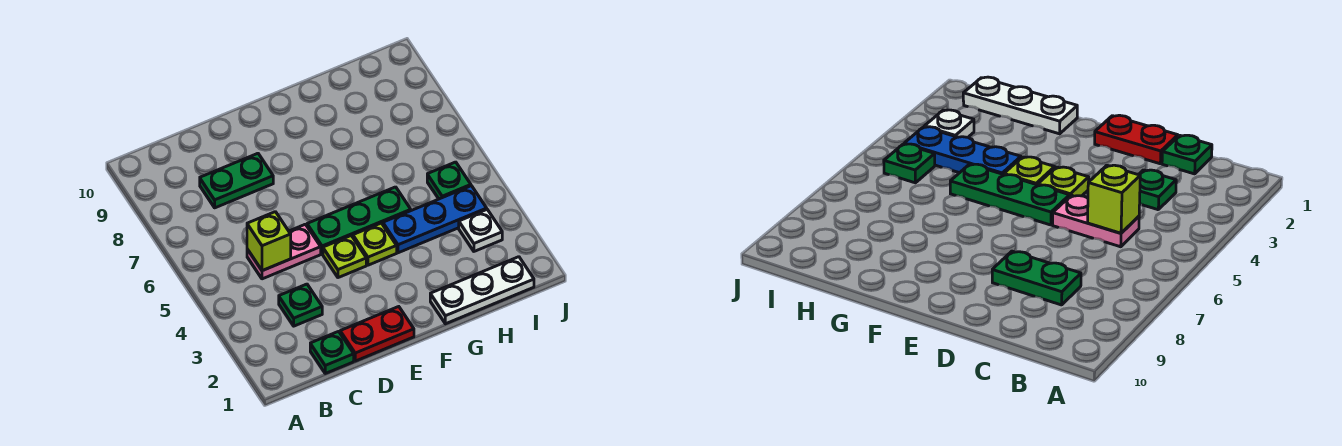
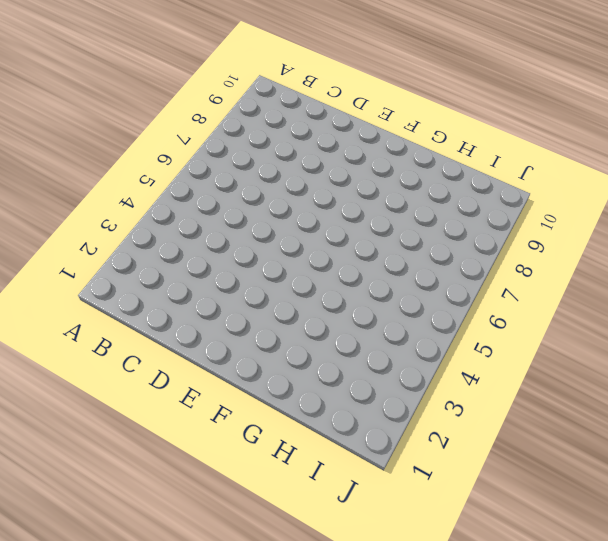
none -> green plate C1 level 1
none -> green plate C3 level 1
none -> pink plate C5:D5 level 1

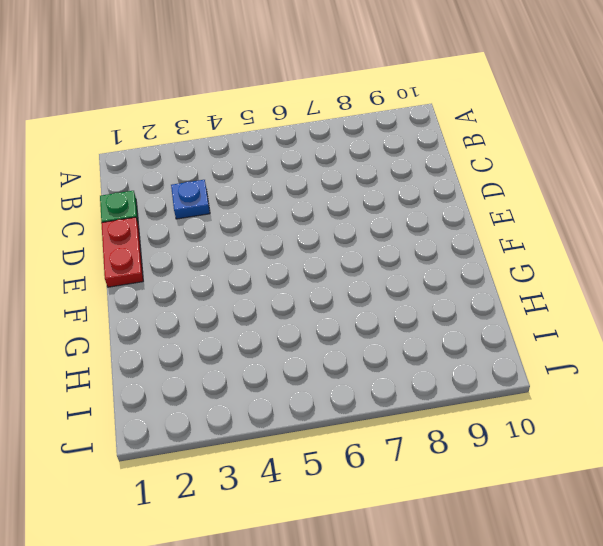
blue plate C3 level 1 -> green plate C3 level 1
none -> pink plate C5:D5 level 1
none -> green plate C8:D8 level 1
none -> lime plate E4 level 1

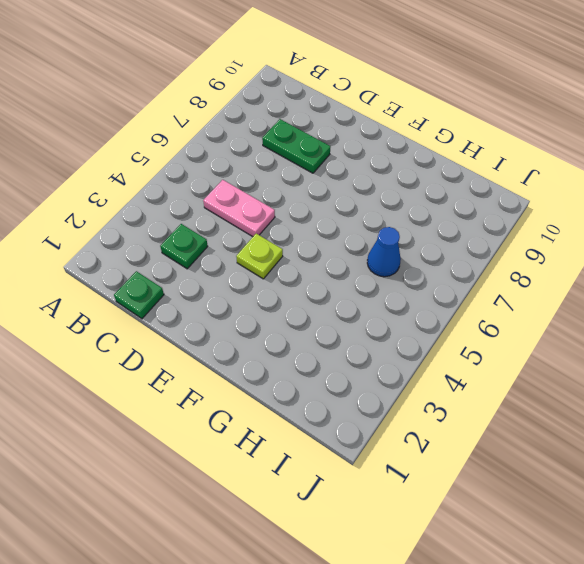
blue cone H6 level 1 -> none
none -> red plate D1:E1 level 1
none -> green plate E5:G5 level 1
none -> lime plate F4 level 1

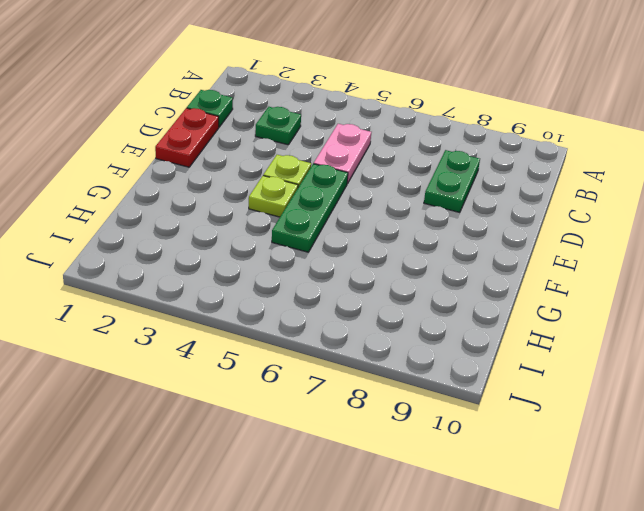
none -> white plate G1:I1 level 1
none -> blue plate G4:I4 level 1
none -> white plate I3 level 1

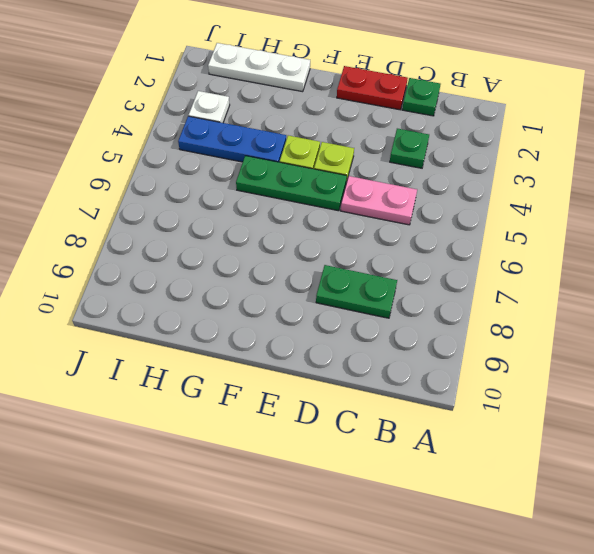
none -> green plate I5 level 1
none -> lime brick C5 level 2

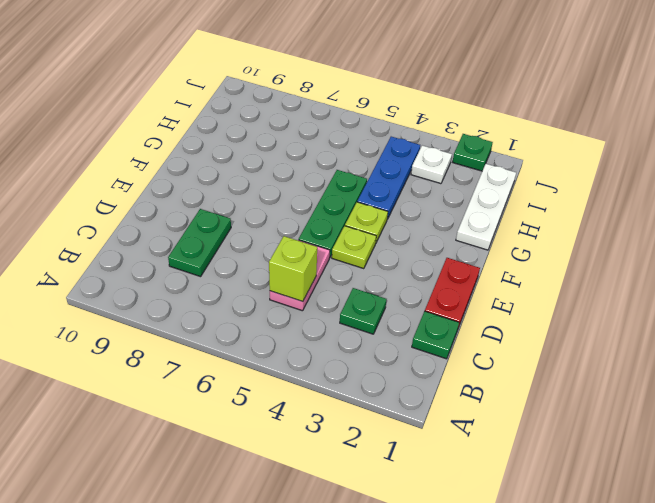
green plate J2 level 1 -> green plate I5 level 1

